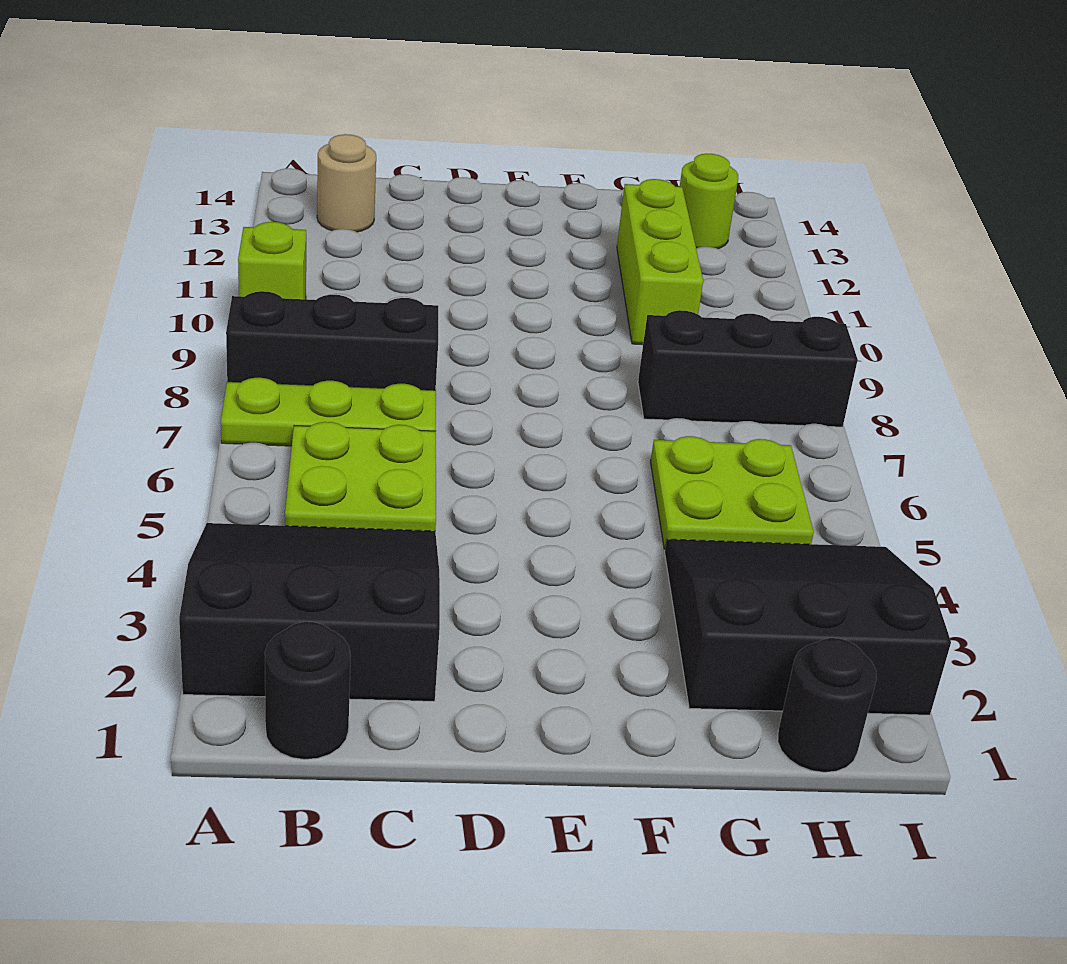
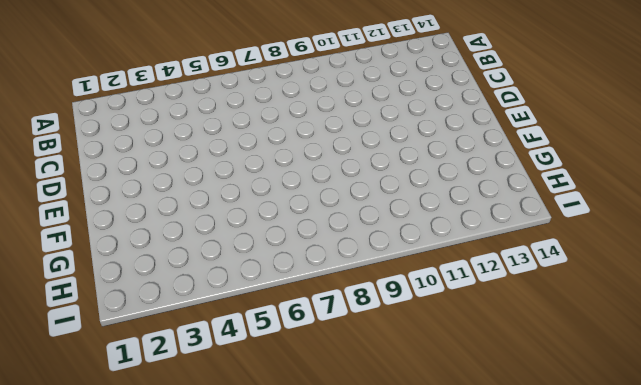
none -> black slope A2:C4 level 1 top 2
none -> lime plate A7:C7 level 1
none -> black brick A8:C8 level 1

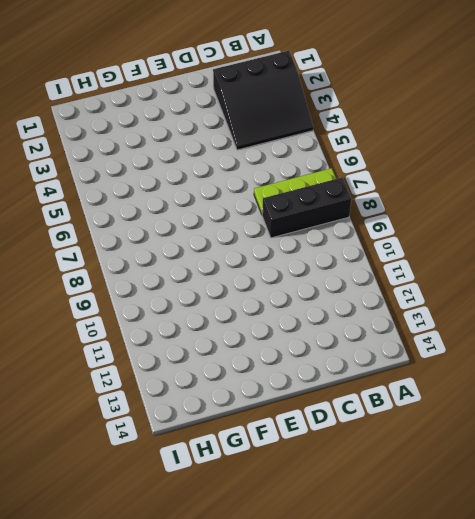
none -> lime brick A10 level 1
none -> black round brick B1 level 1
none -> lime plate B5:C6 level 1

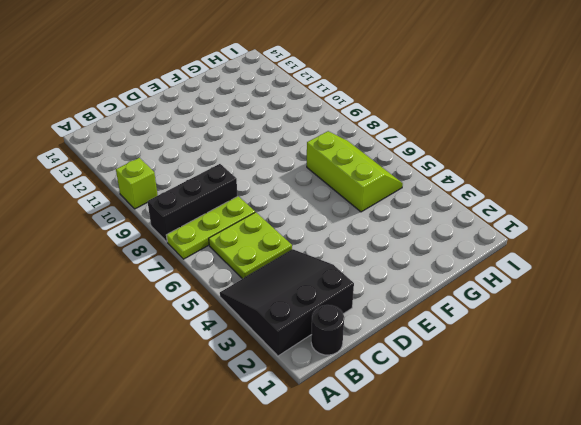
lime slope G5:H7 level 1 top G -> lime plate G5:H6 level 1
none -> tan round brick B13 level 1
none -> black slope G2:I4 level 1 top 2
none -> black brick G8:I8 level 1

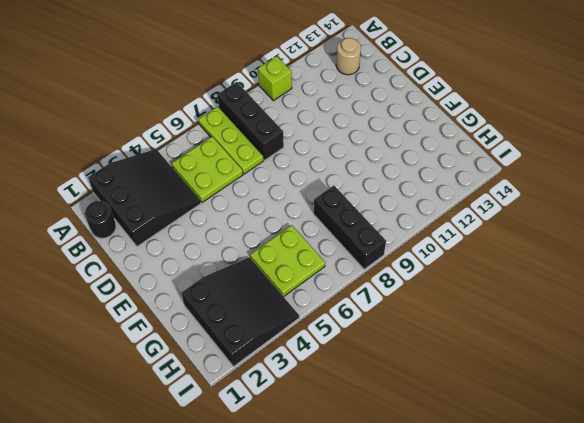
none -> lime brick G10:G12 level 1
none -> black round brick H1 level 1
none -> lime round brick H13 level 1

